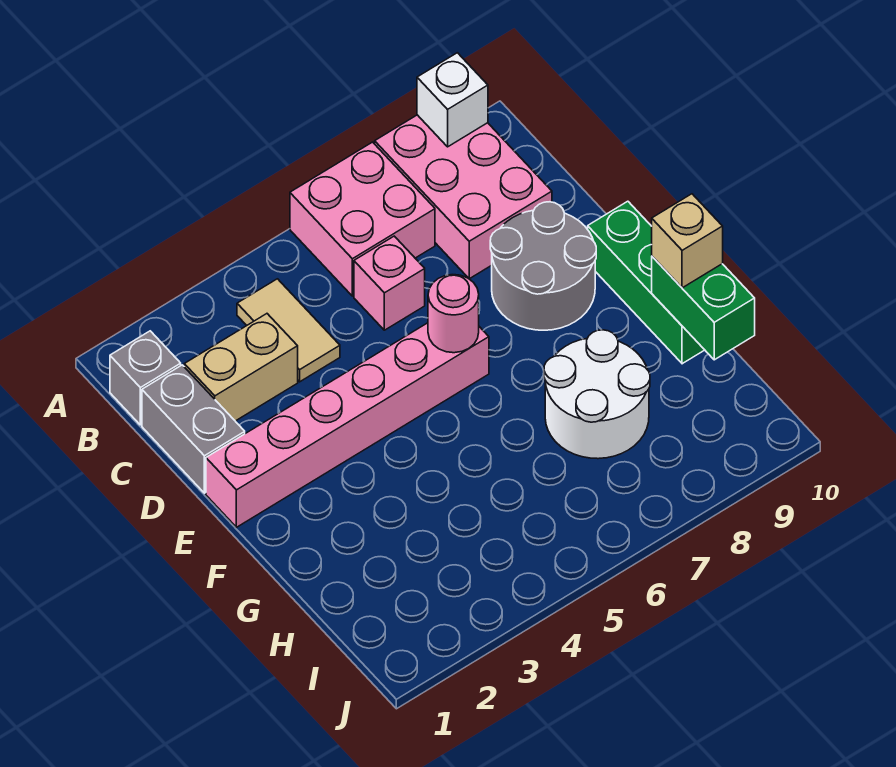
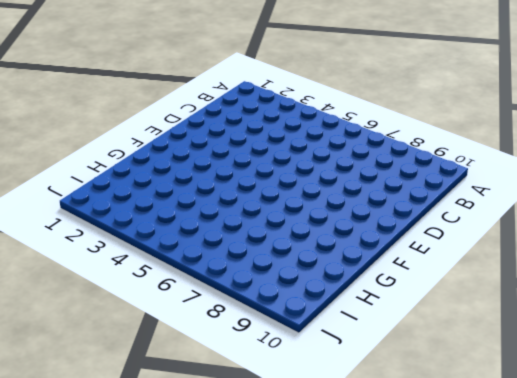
none -> pink brick A6:B7 level 1
none -> pink brick A8:C9 level 1
none -> grey brick B1 level 1

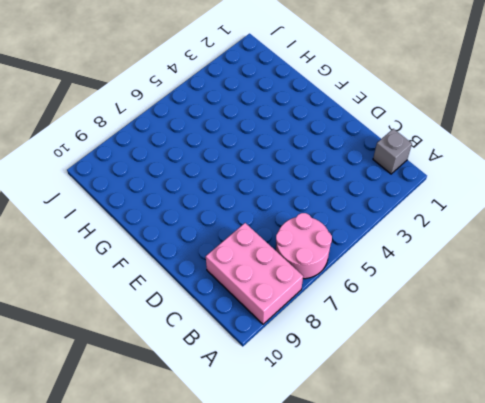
pink round brick A6:B7 level 1 -> pink brick A6:B7 level 1
none -> tan tile B4:C4 level 1
none -> grey brick C1:D1 level 1
none -> tan brick C2:C3 level 1

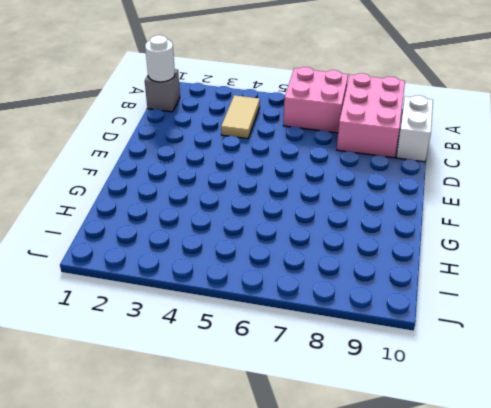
white round brick B1 level 2 -> none
white brick B10:C10 level 1 -> none
none -> grey brick C1:D1 level 1
none -> tan brick C2:C3 level 1
none -> pink brick C6 level 1

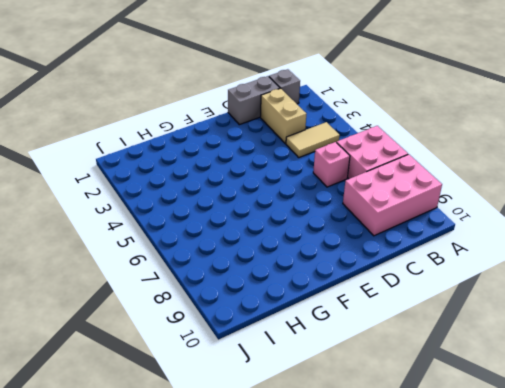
none -> grey round brick D8:E9 level 1
none -> pink brick E1:E6 level 1
none -> green brick E10:G10 level 1

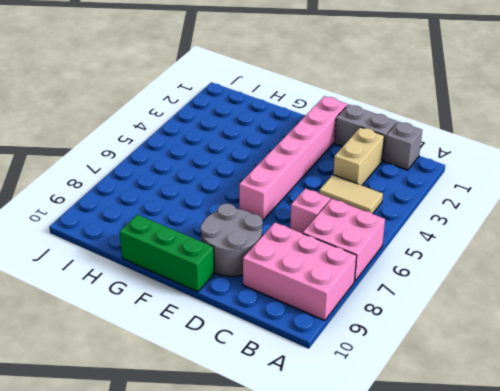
none -> white round brick G7:H8 level 1
none -> white brick A9 level 2
none -> pink round brick E6 level 2

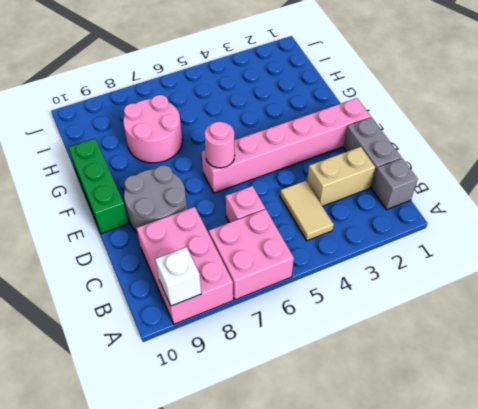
pink round brick G7:H8 level 1 -> white round brick G7:H8 level 1
none -> green brick G10:H10 level 2
none -> tan brick G10 level 3

